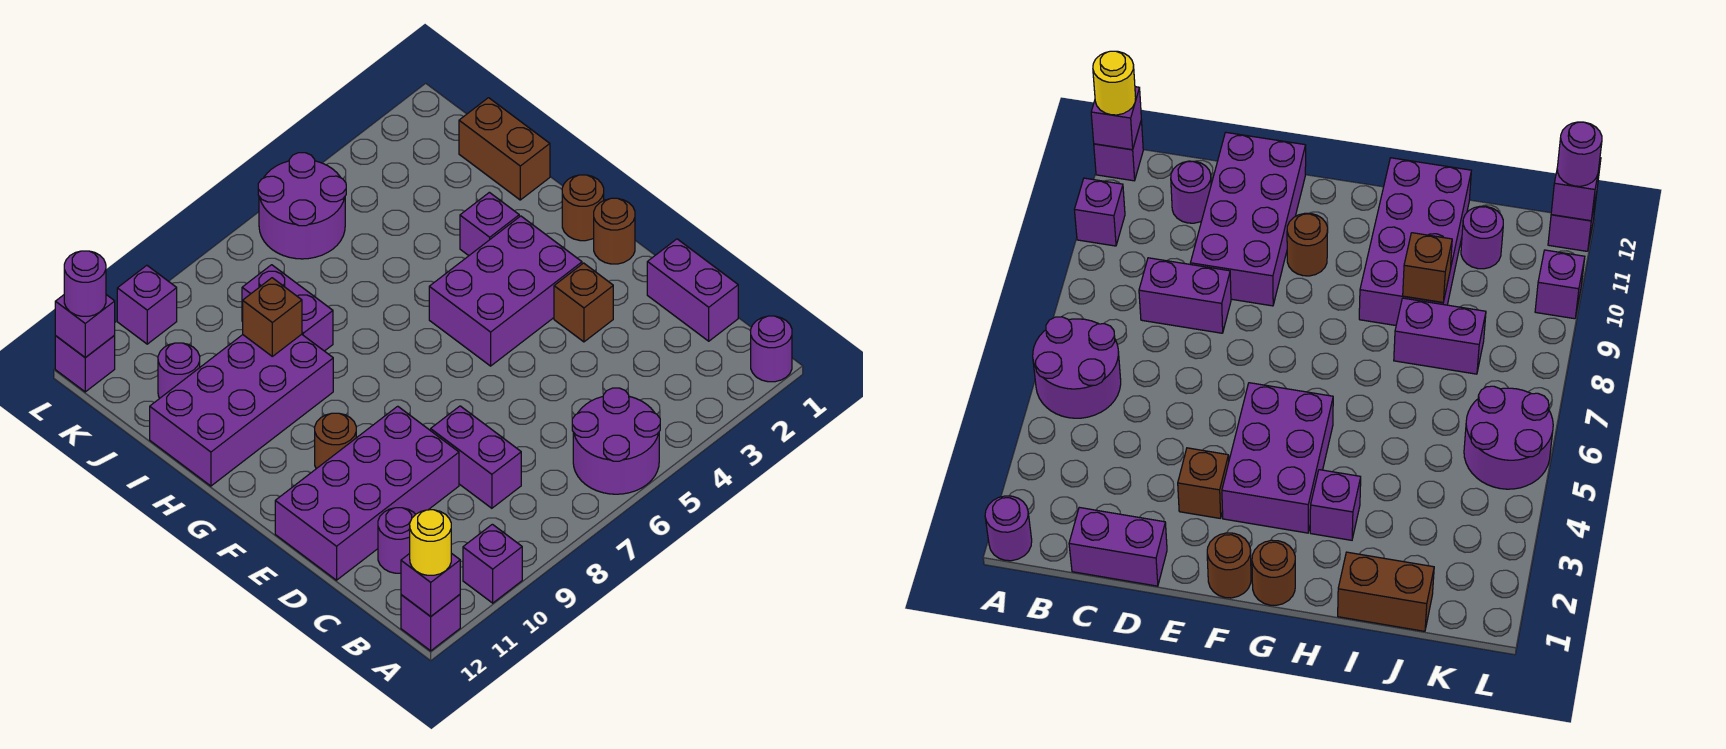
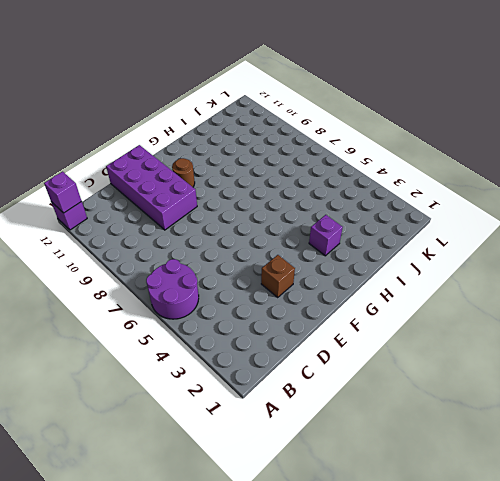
none -> purple round brick A1 level 1
none -> purple brick A10 level 1
none -> purple brick C1:D1 level 1

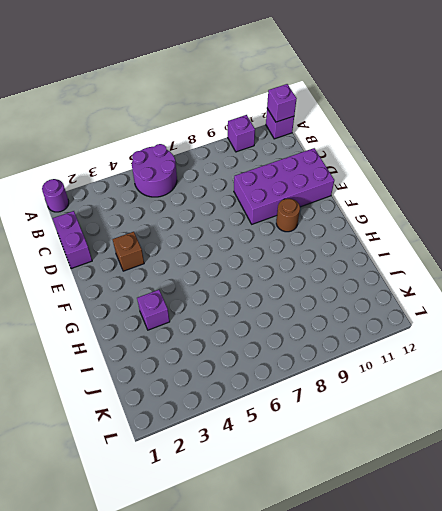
none -> purple brick C8:D8 level 1
none -> purple round brick C11 level 1
none -> brown round brick F1 level 1

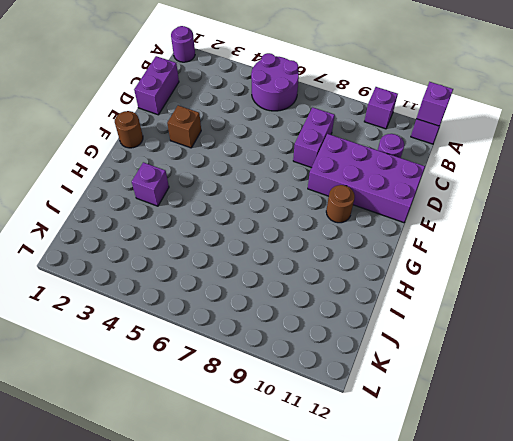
none -> purple brick F3:G5 level 1
none -> brown round brick G1 level 1
none -> purple brick H9:I12 level 1

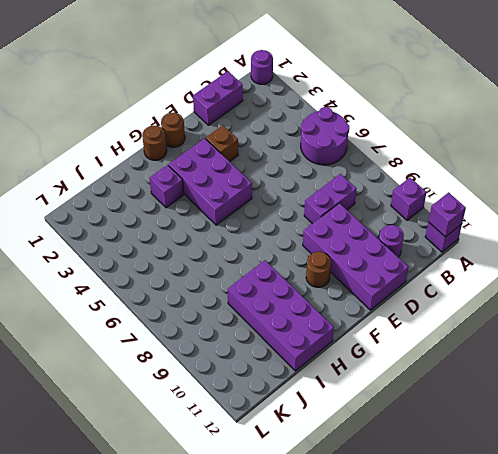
none -> brown brick I1:J1 level 1
none -> purple brick I8:J8 level 1
none -> purple round brick J11 level 1

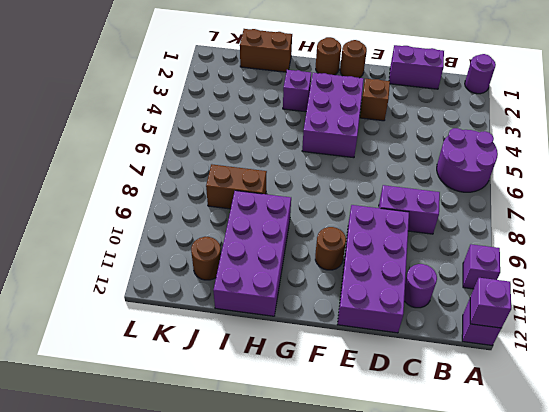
brown brick I8:J8 level 1 -> purple brick I8:J8 level 1
brown round brick J11 level 1 -> purple round brick J11 level 1
none -> purple round brick K5:L6 level 1
none -> purple brick L10 level 1
none -> purple brick L12 level 1

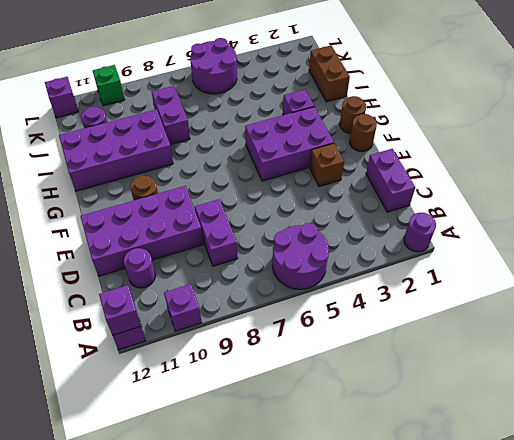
green brick L10 level 1 -> purple brick L10 level 1
none -> brown brick I9 level 2
none -> purple brick L12 level 2
none -> yellow round brick A12 level 3

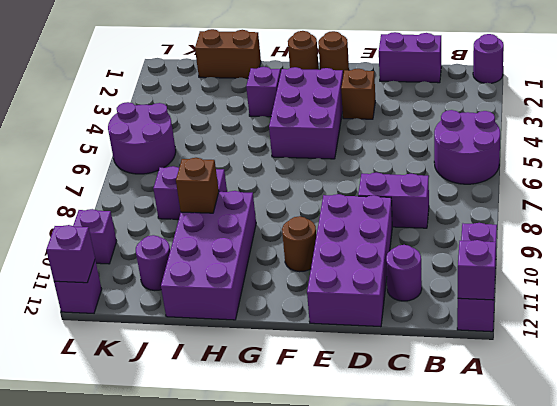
none -> yellow round brick A12 level 3
none -> purple round brick L12 level 3

